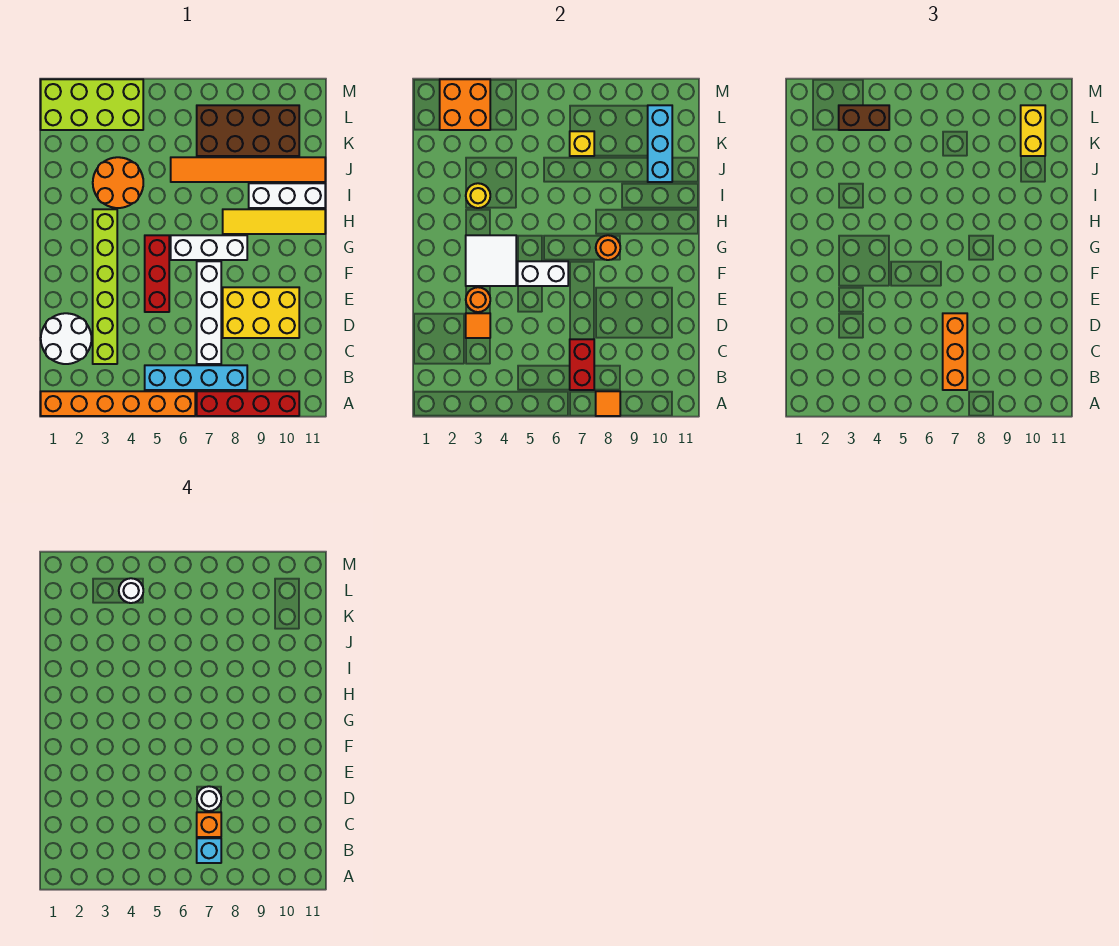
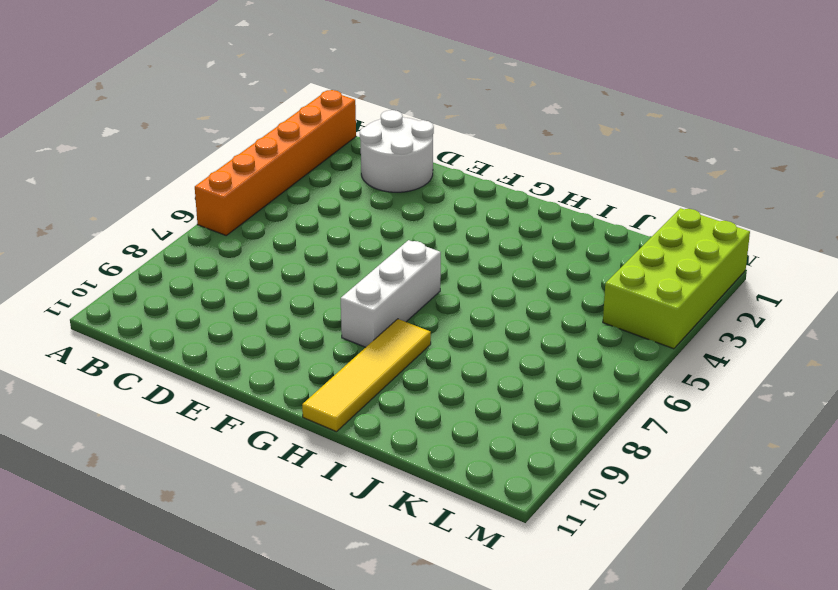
none -> red brick A7:A10 level 1
none -> cyan brick B5:B8 level 1
none -> lime brick C3:H3 level 1
none -> white brick C7:F7 level 1

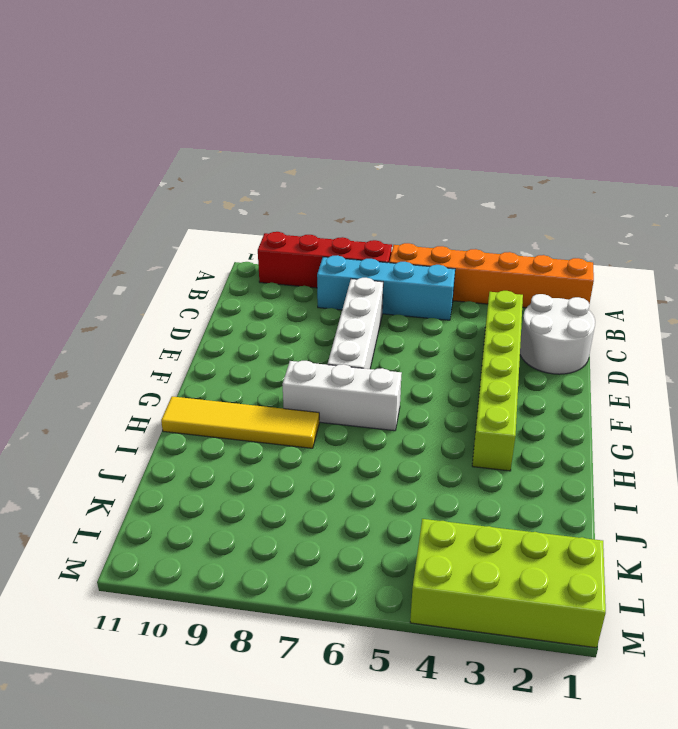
none -> yellow brick D8:E10 level 1
none -> red brick E5:G5 level 1
none -> orange round brick I3:J4 level 1
none -> white brick I9:I11 level 1

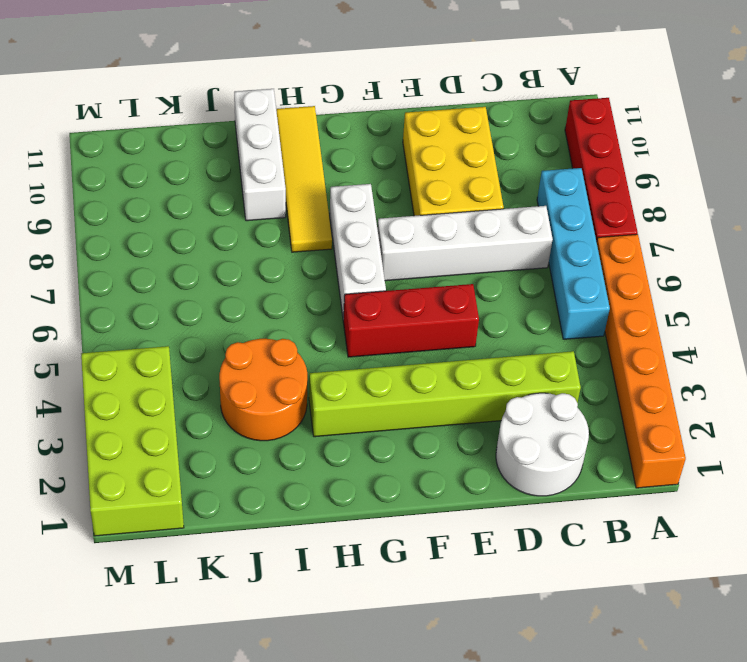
none -> orange tile J6:J11 level 1
none -> brown brick K7:L10 level 1
none -> orange tile A8 level 2
none -> red brick B7:C7 level 2

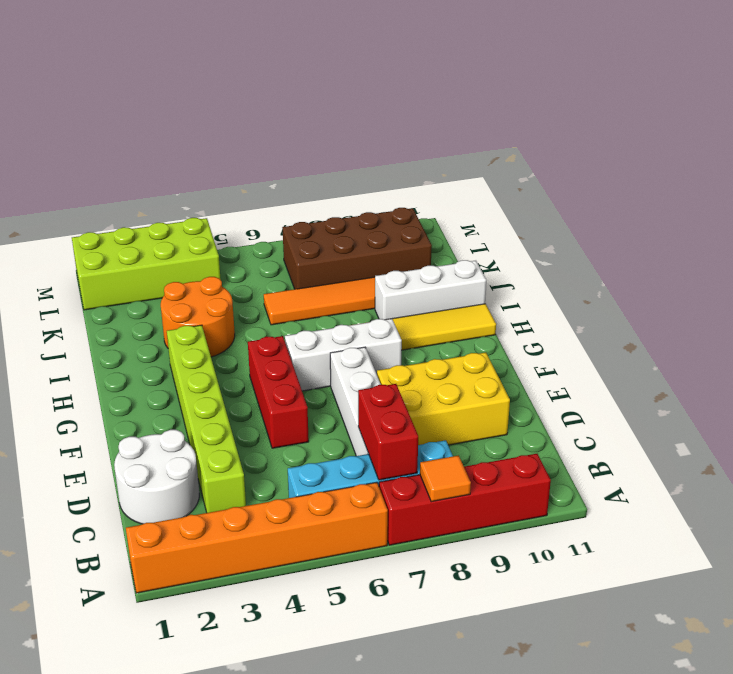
none -> orange tile D3 level 2
none -> orange round brick E3 level 2
none -> white tile F3:G4 level 2
none -> white brick F5:F6 level 2

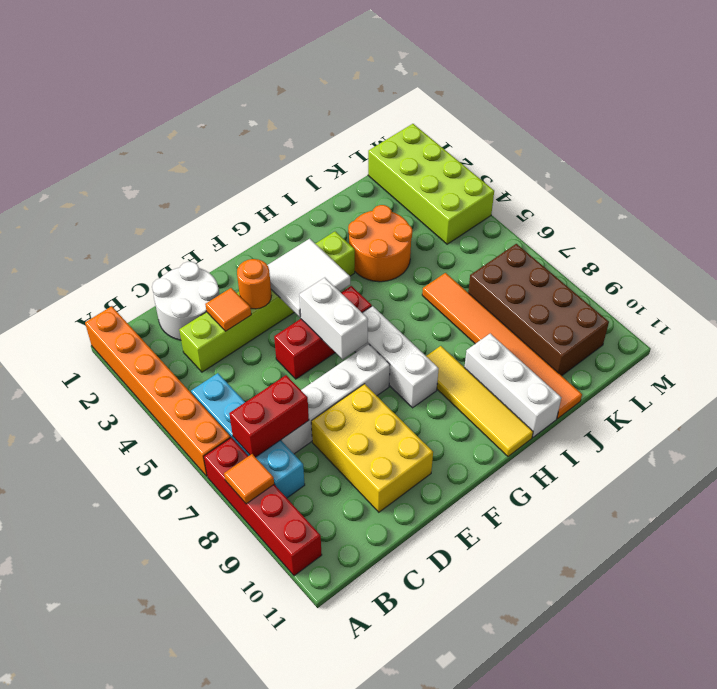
none -> orange round brick G8 level 2
none -> yellow round brick I3 level 2
none -> cyan brick J10:L10 level 2
none -> yellow brick K7 level 2

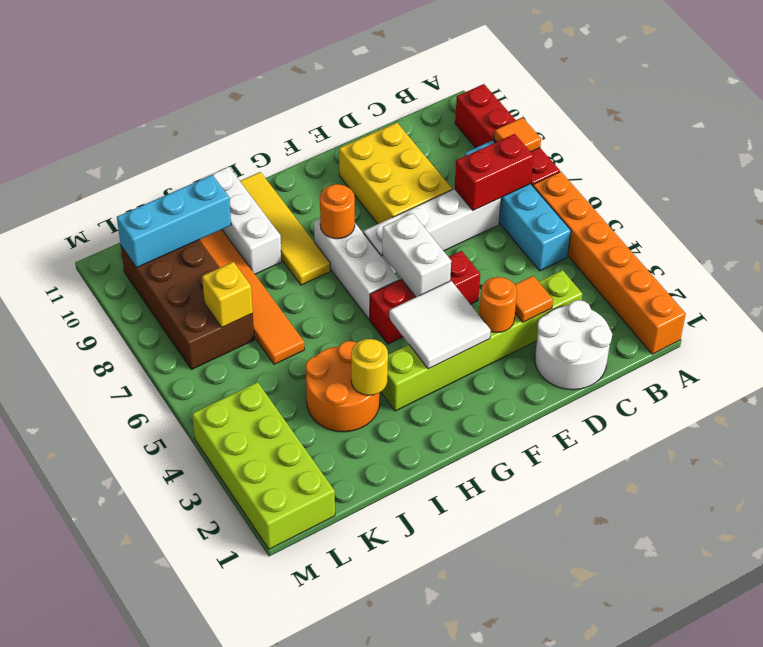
none -> orange brick L2:M3 level 2
none -> orange brick B7:D7 level 3
none -> yellow brick K10:L10 level 3
none -> brown brick L3:L4 level 3

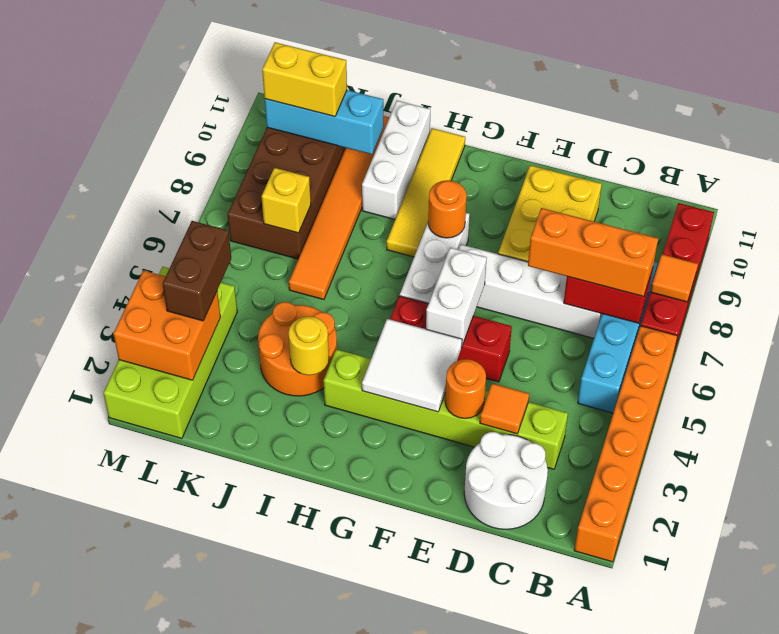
none -> cyan brick B7 level 4
none -> orange brick C7 level 4
none -> white round brick D7 level 4
none -> white round brick L4 level 4

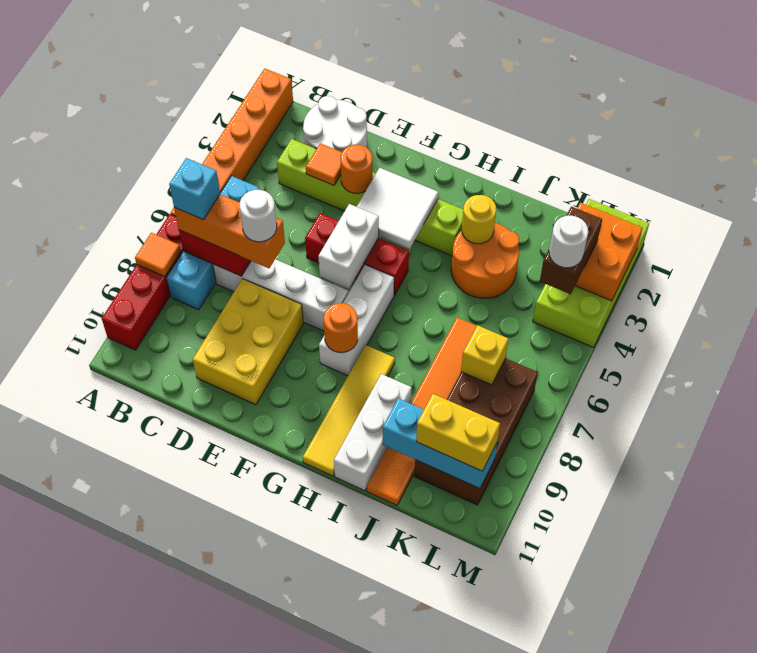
none -> orange brick C7 level 4

